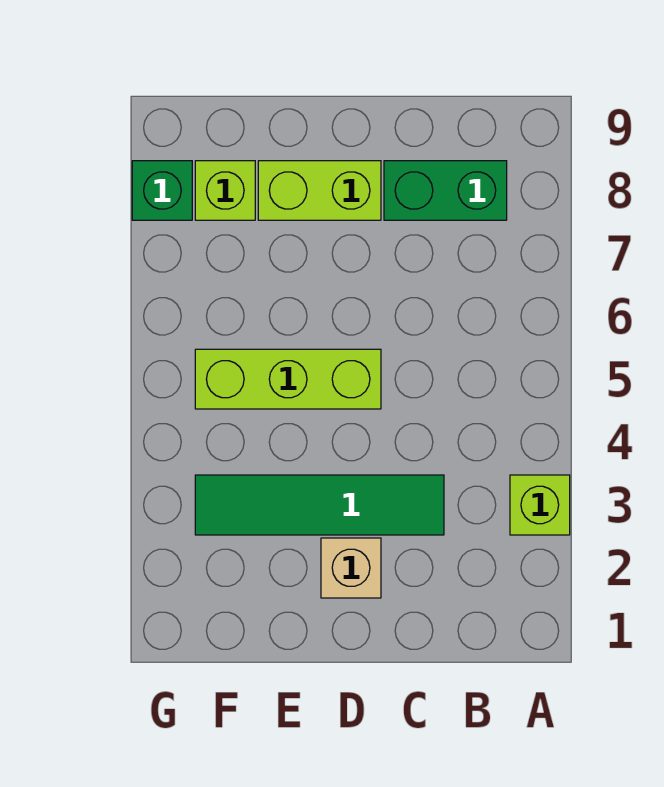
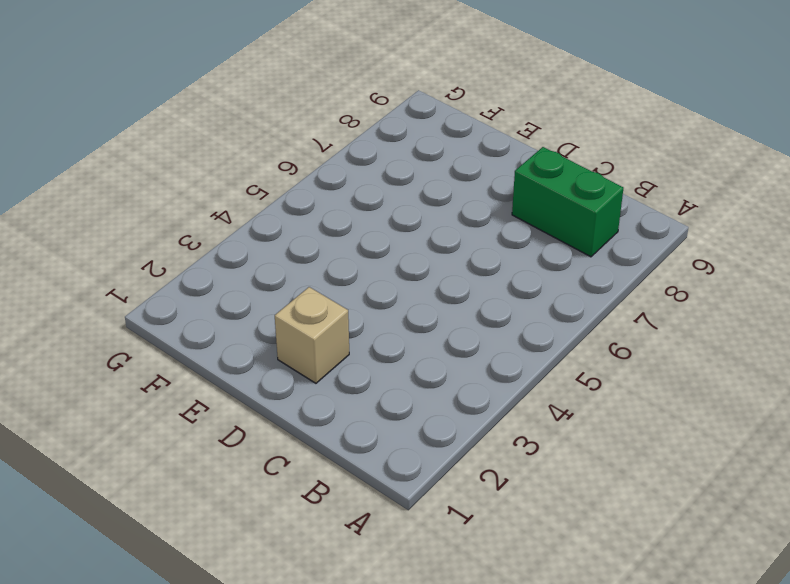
none -> lime brick A3 level 1
none -> green tile C3:F3 level 1

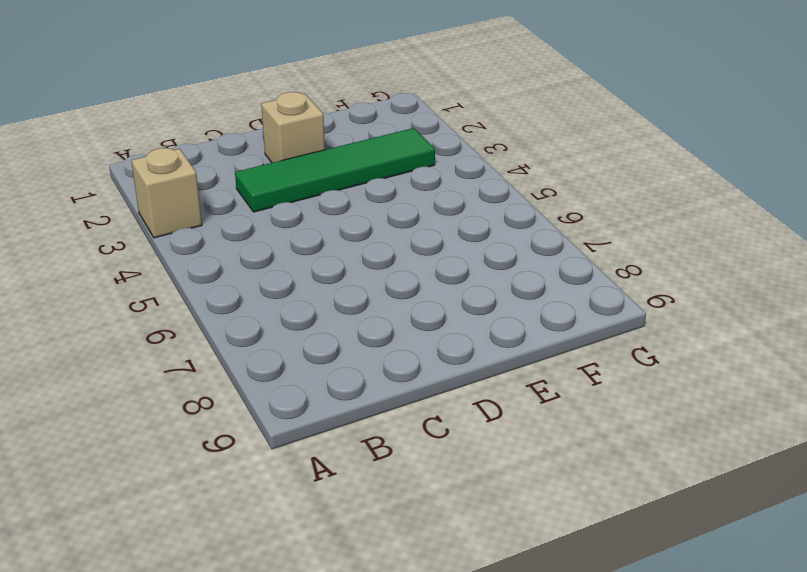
tan brick A3 level 1 -> lime brick A3 level 1
none -> green brick B8:C8 level 1
none -> lime brick D5:F5 level 1

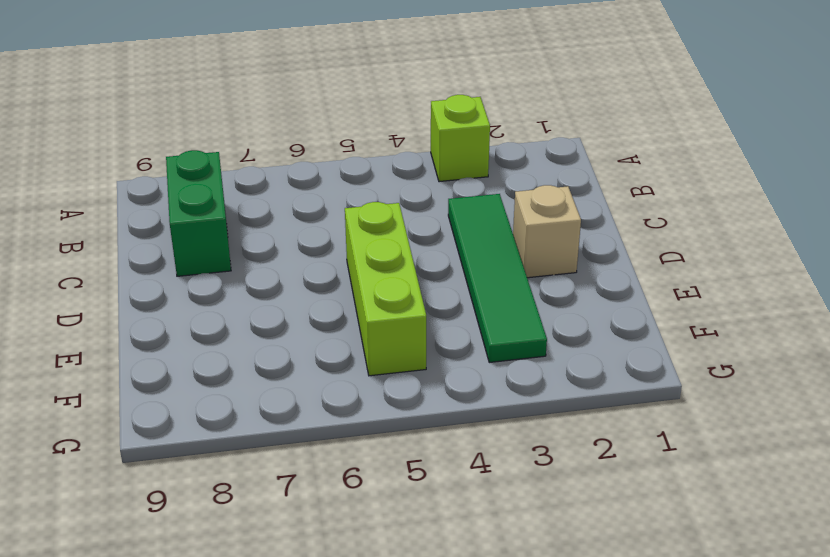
none -> lime brick D8:E8 level 1
none -> lime brick F8 level 1

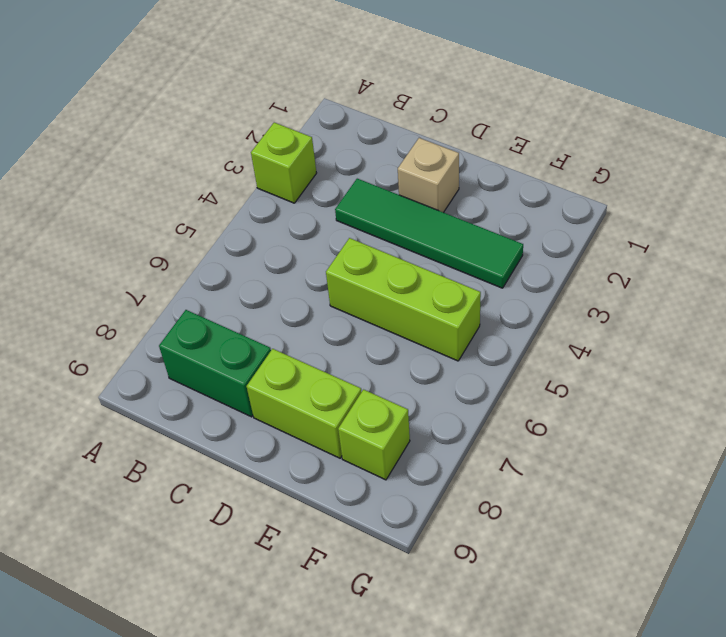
none -> green brick G8 level 1

